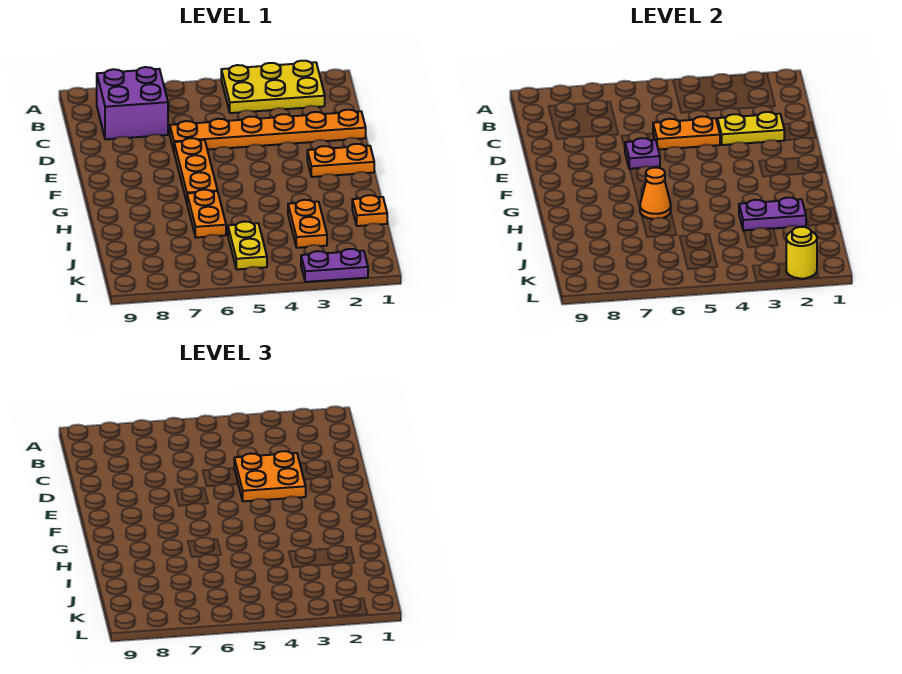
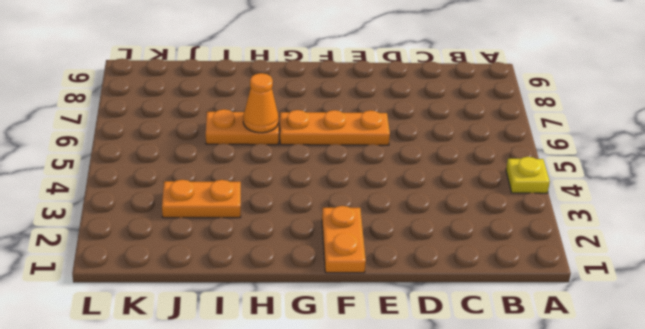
yellow plate A4 level 1 -> yellow plate A2:B4 level 1
none -> purple brick B7:C8 level 1
none -> orange plate D1:D6 level 1
none -> orange plate I1 level 1

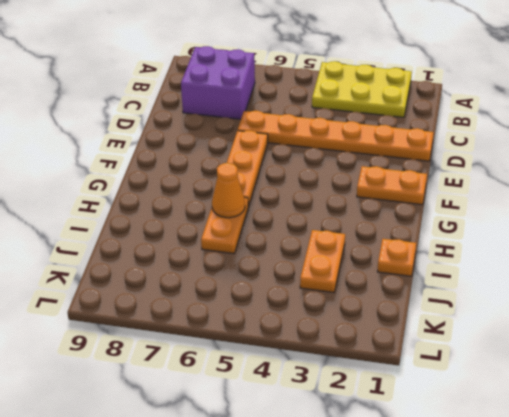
none -> yellow plate J5:K5 level 1
none -> purple plate L2:L3 level 1
none -> yellow plate D2:D3 level 2

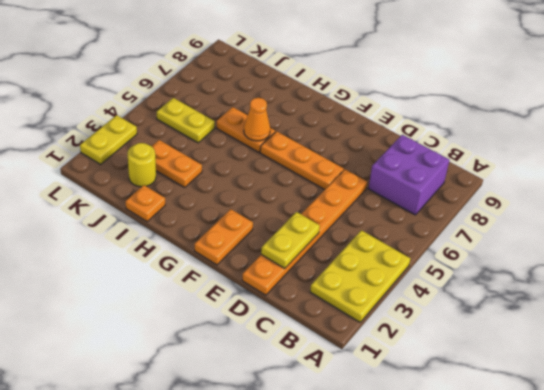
yellow round brick J2 level 1 -> yellow round brick L2 level 2
yellow plate L2:L3 level 1 -> purple plate L2:L3 level 1
none -> orange plate D4:D5 level 2
none -> purple plate E6 level 2
none -> purple plate I2:I3 level 2

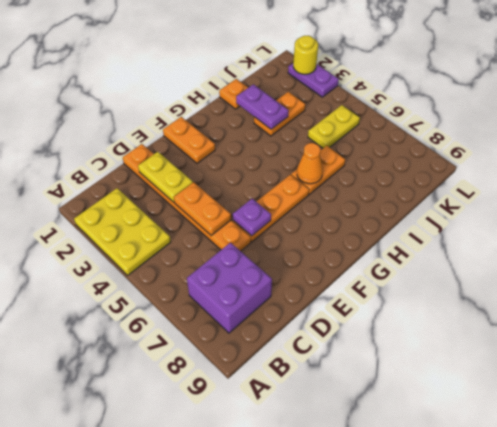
none -> orange plate D3:E4 level 3

